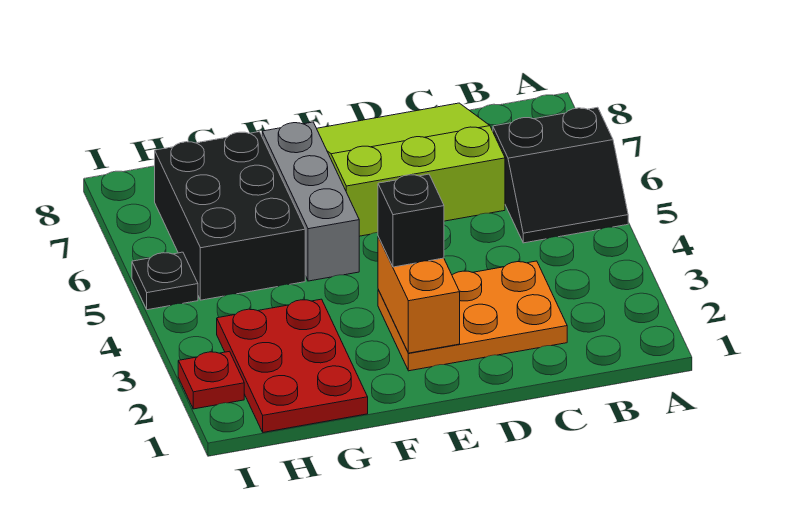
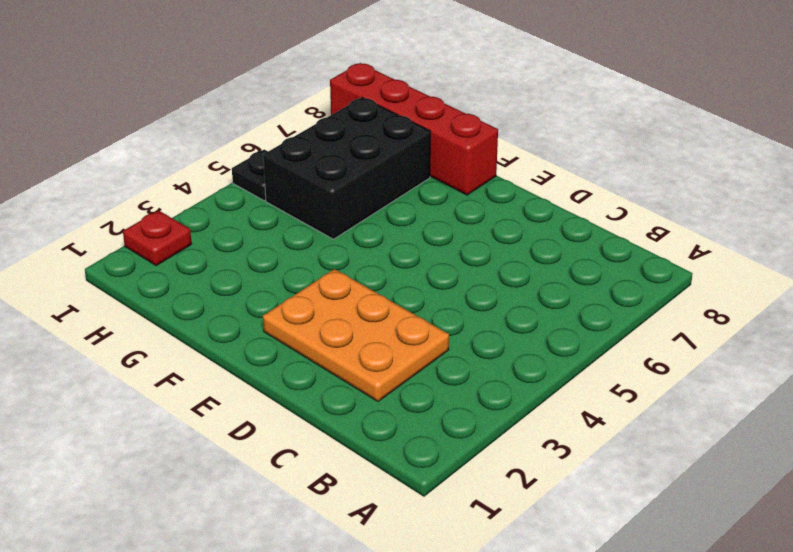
red brick F8:I8 level 1 -> none
none -> black slope A5:B6 level 1 top 6
none -> lime slope C6:E8 level 1 top 6

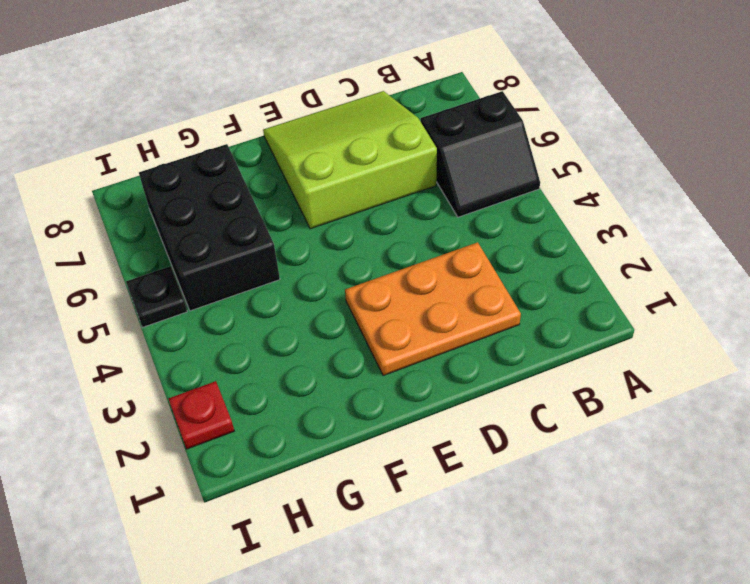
none -> grey brick F5:F7 level 1
none -> red plate G1:H3 level 1

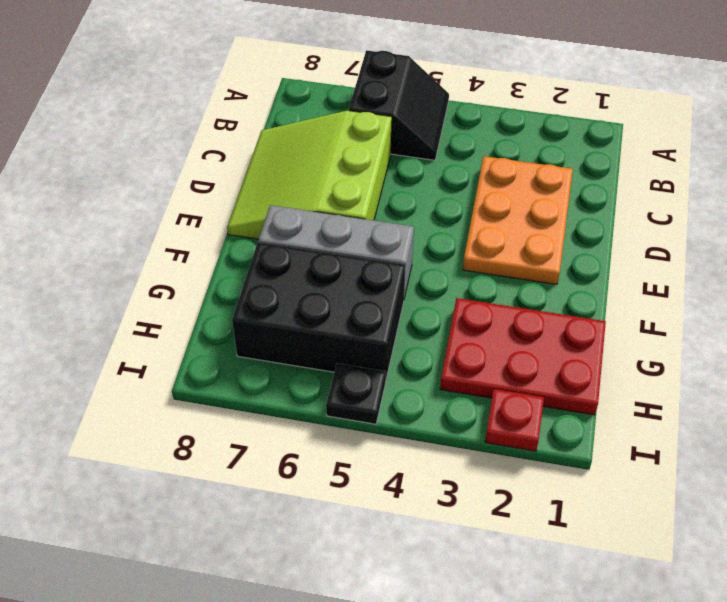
none -> orange brick E2:E3 level 2
none -> black brick E3 level 3

